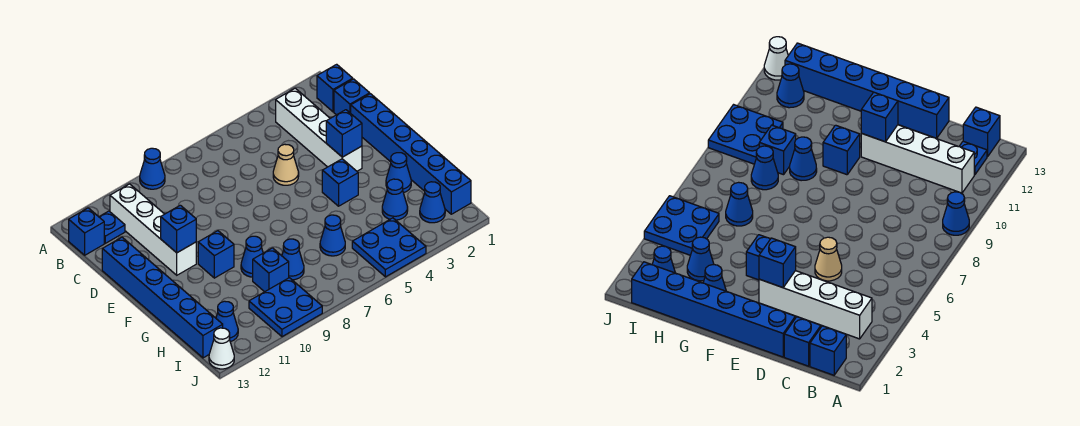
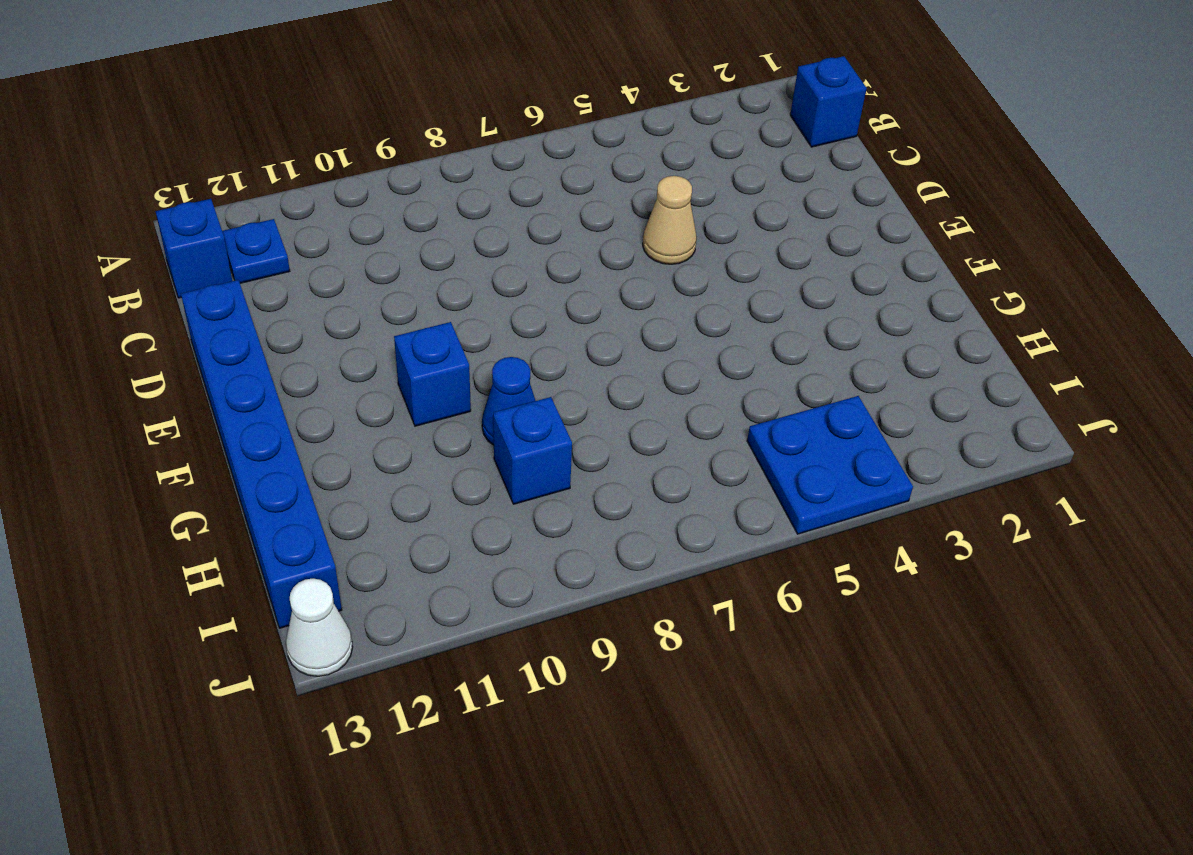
none -> blue cone A9 level 1
none -> white brick B3:E3 level 1
none -> white brick B11:E11 level 1

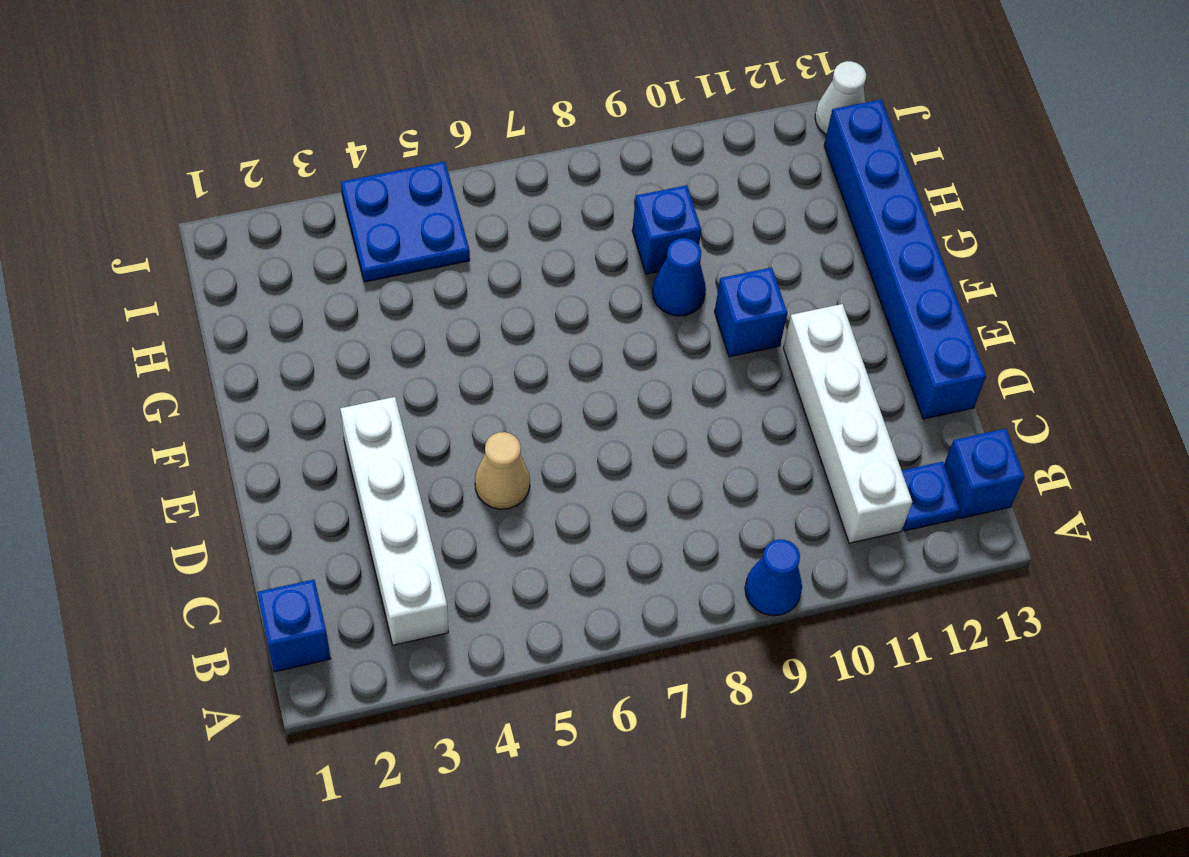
none -> blue brick C1 level 1
none -> blue brick D1:I1 level 1
none -> blue brick F4 level 1

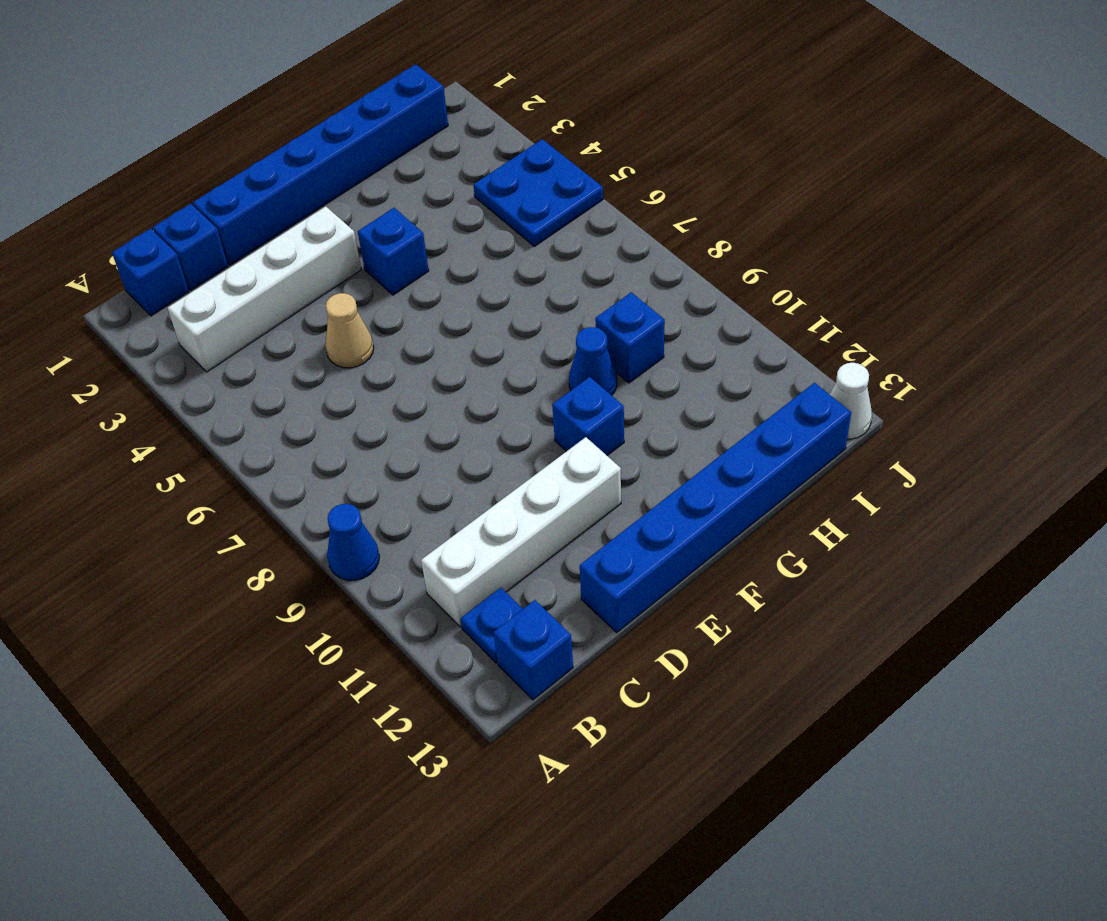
none -> blue cone G2 level 1
none -> blue cone H3 level 1
none -> blue cone H6 level 1

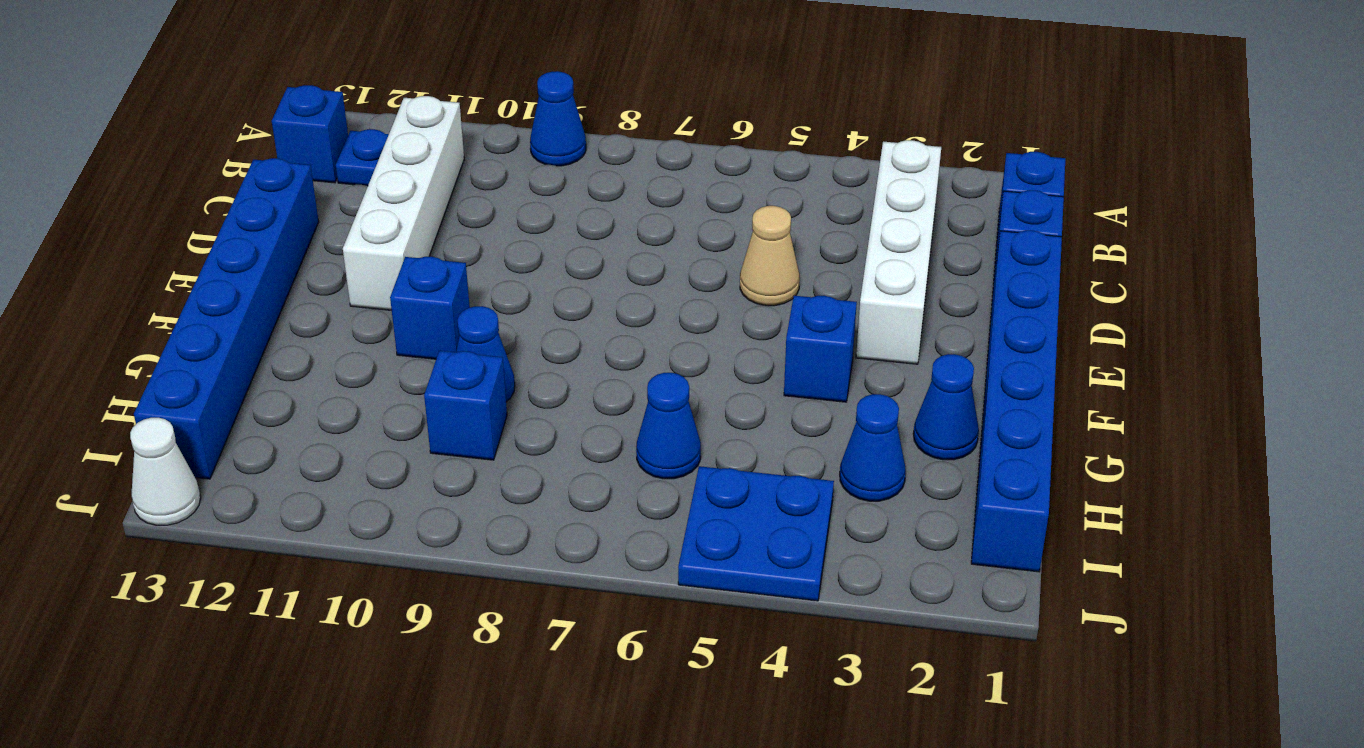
none -> blue cone H8 level 1
none -> blue cone I2 level 1
none -> blue plate I9:J10 level 1

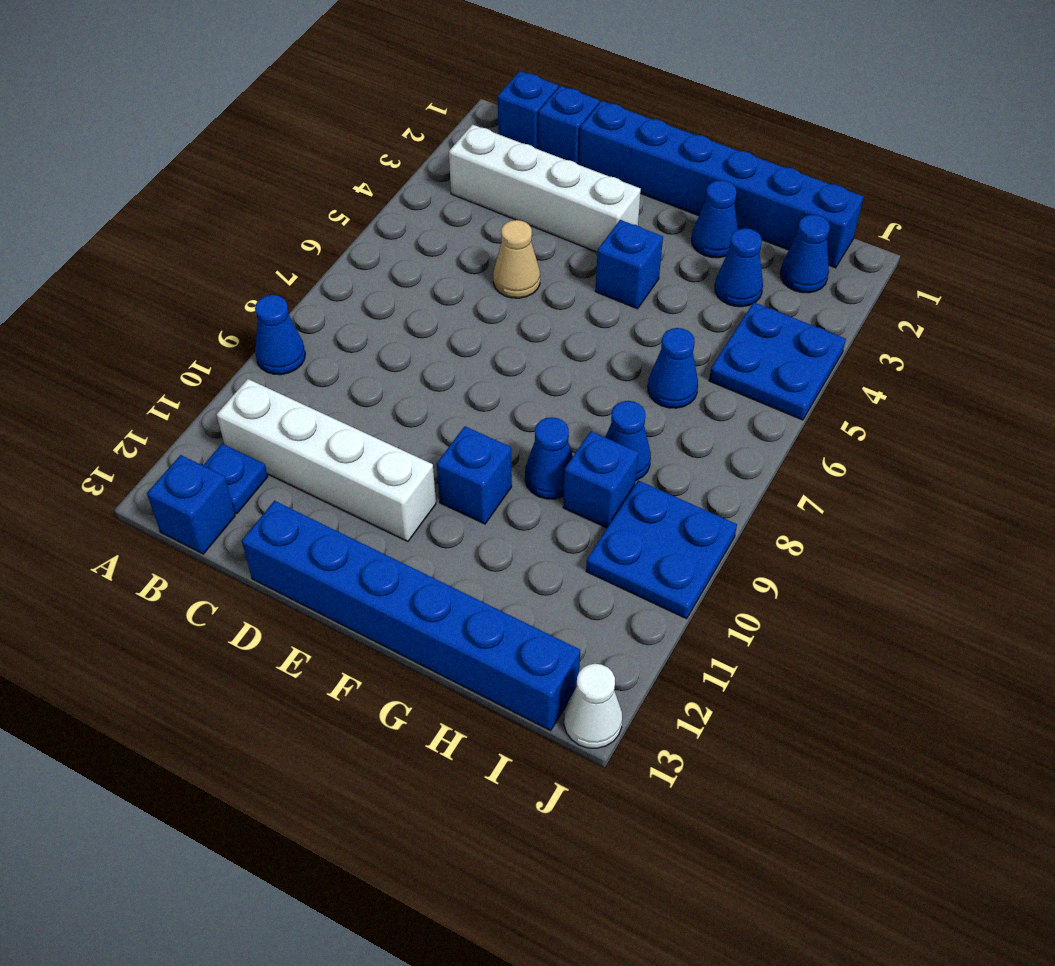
none -> blue cone I12 level 1
none -> blue brick E3 level 2
none -> blue brick E11 level 2

